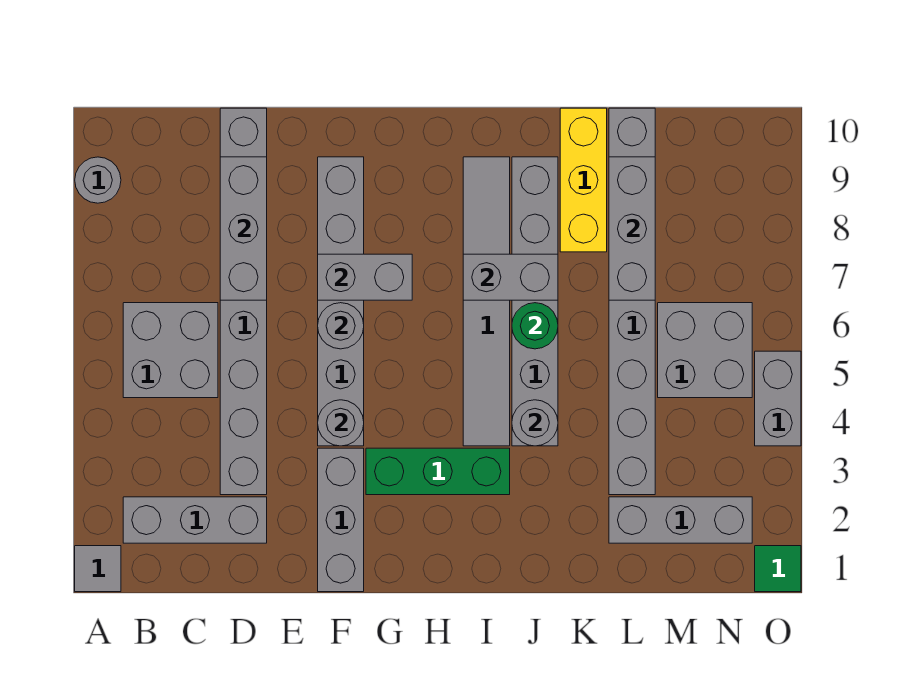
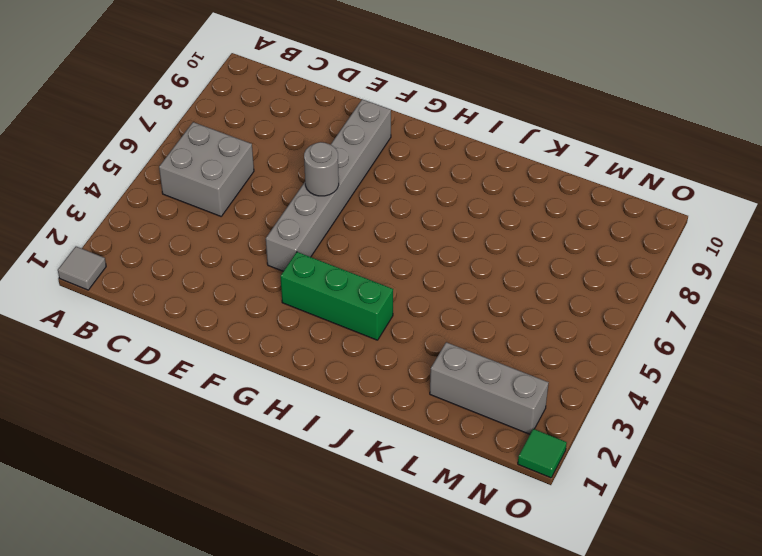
none -> grey round brick A9 level 1
none -> grey brick B2:D2 level 1
none -> grey brick D3:D10 level 1

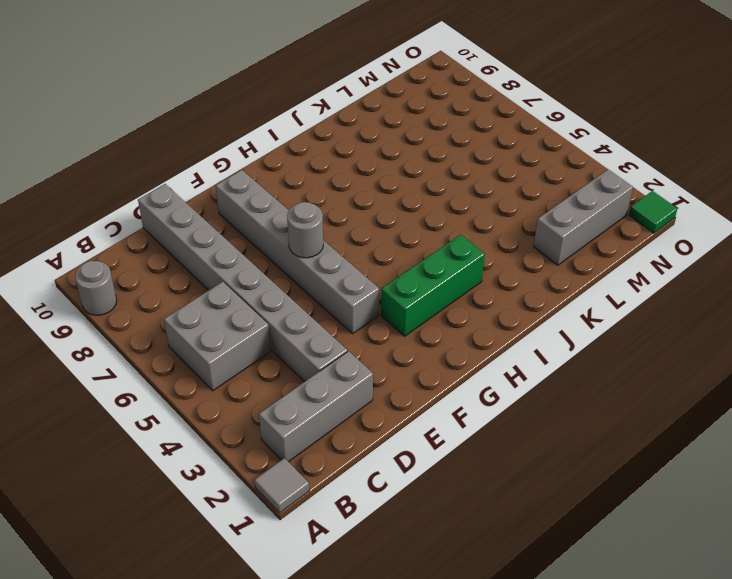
none -> grey brick F1:F3 level 1
none -> grey tile I4:I9 level 1
none -> grey brick J4:J9 level 1

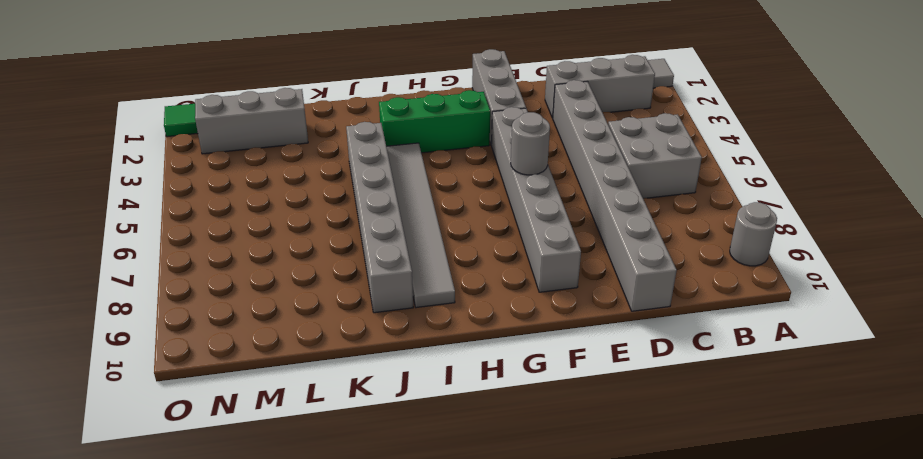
none -> yellow brick K8:K10 level 1
none -> grey brick L3:L10 level 1
none -> grey brick M5:N6 level 1

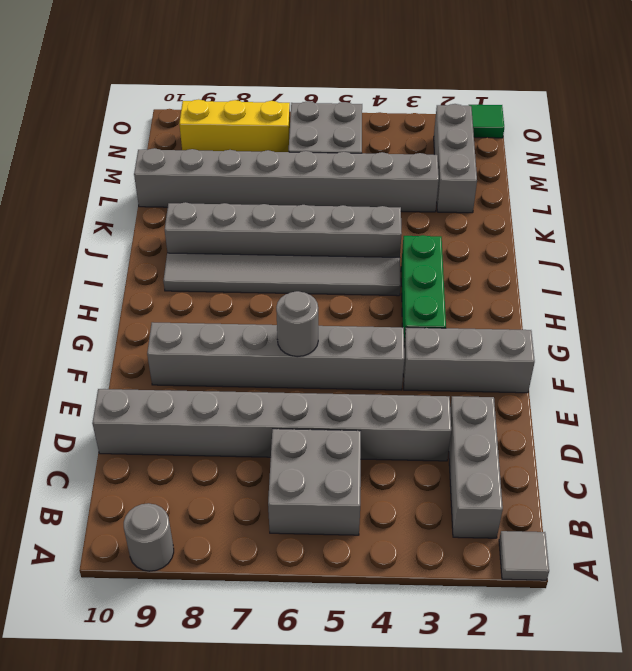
yellow brick N7:N9 level 1 -> yellow brick K8:K10 level 1
none -> grey brick O4:O5 level 1
none -> grey brick D7:D9 level 2
none -> grey round brick F4 level 2

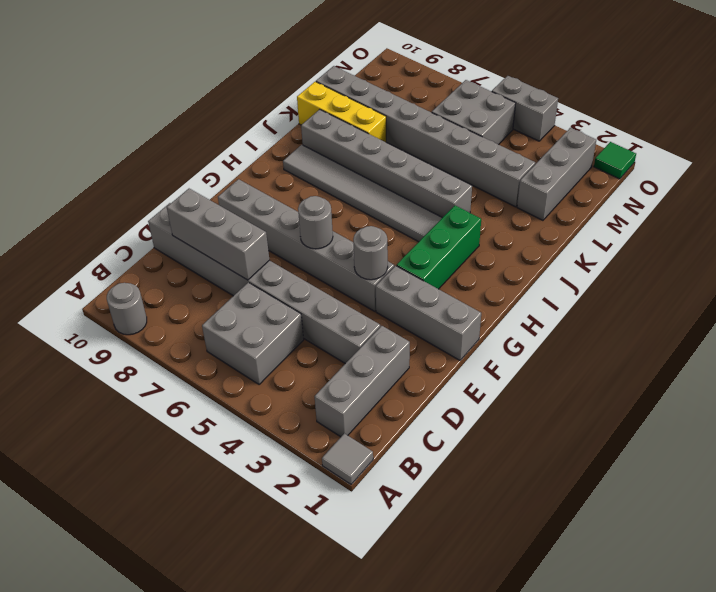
none -> grey brick F7:G7 level 2
none -> grey brick I7:J7 level 2
none -> grey round brick J4 level 2

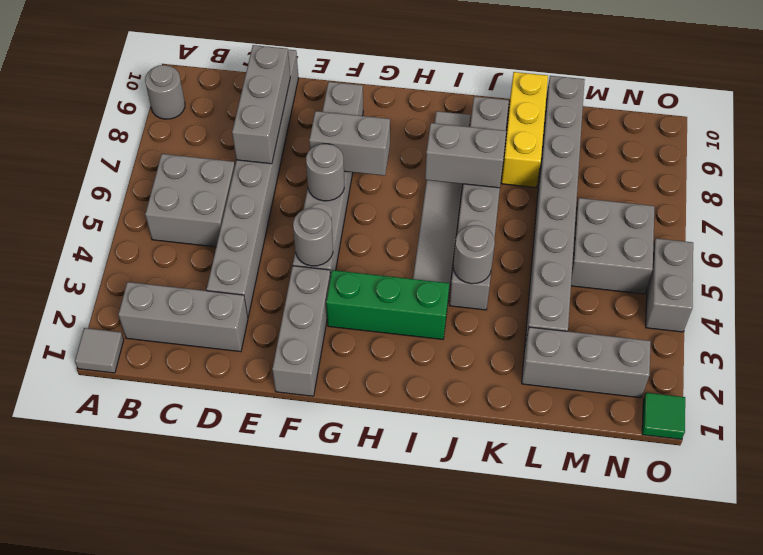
none -> green round brick J6 level 2
none -> grey brick L7:L9 level 2

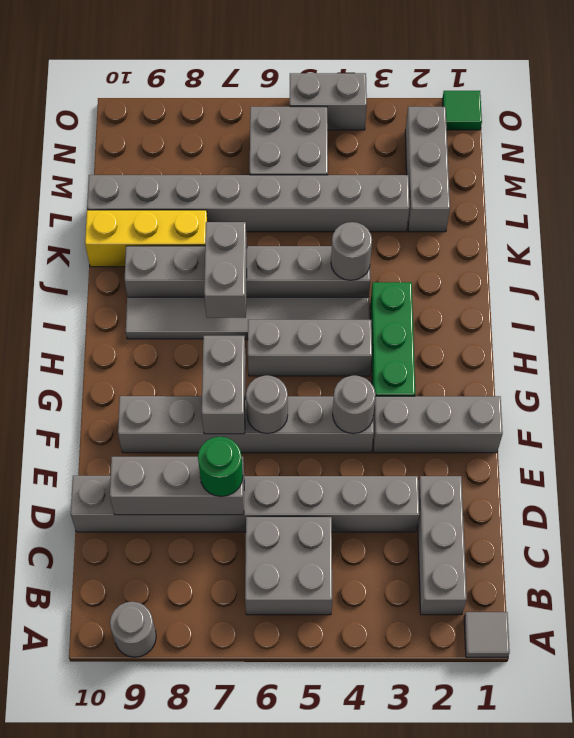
green round brick D7 level 3 -> green round brick J6 level 2
grey brick H4:H6 level 1 -> grey brick L7:L9 level 2

